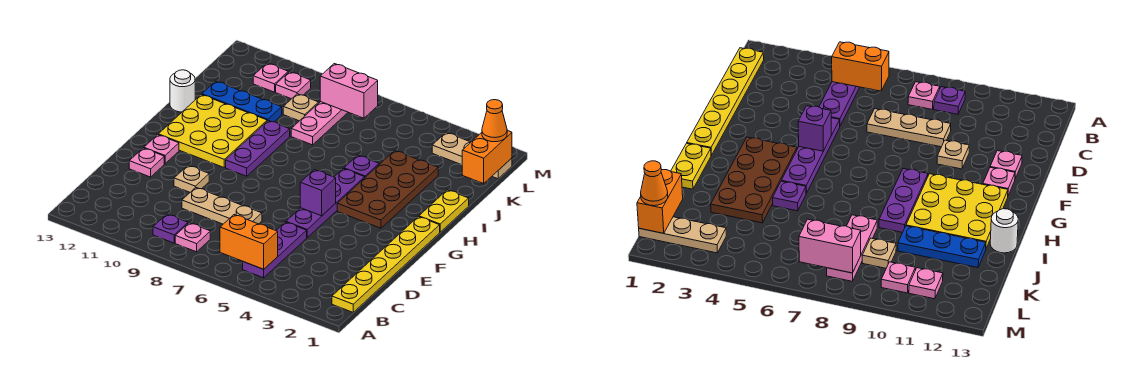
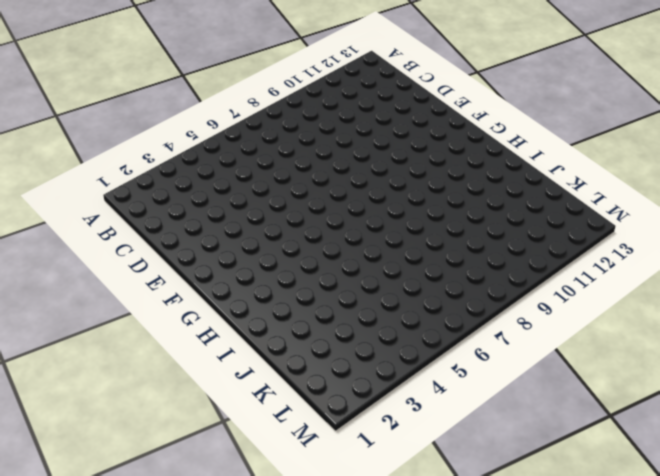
none -> yellow plate B1:G1 level 1
none -> purple plate B5:D5 level 1
none -> pink plate B8 level 1

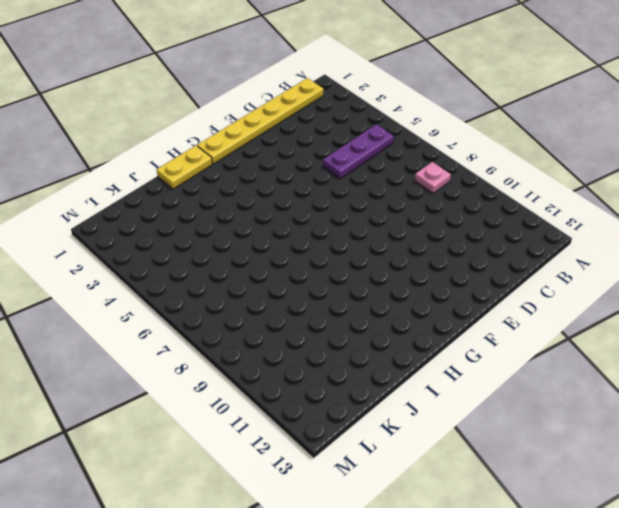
none -> purple plate B9 level 1
none -> tan plate D7:D9 level 1
none -> purple plate E5:H5 level 1

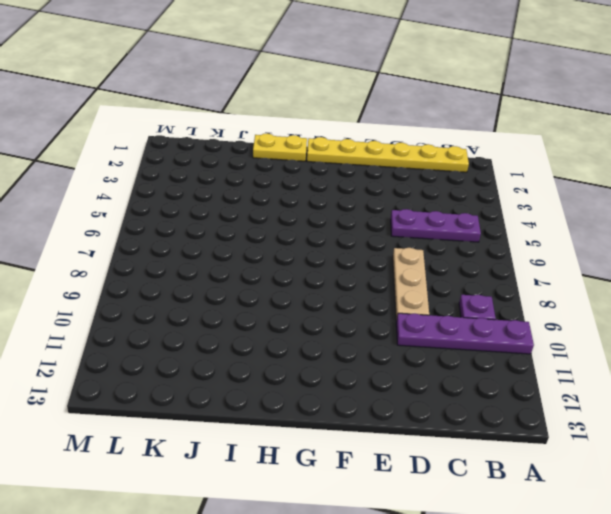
purple plate A10:D10 level 1 -> purple plate E5:H5 level 1
none -> pink plate B8 level 1
none -> tan plate E10 level 1
none -> pink plate E12 level 1

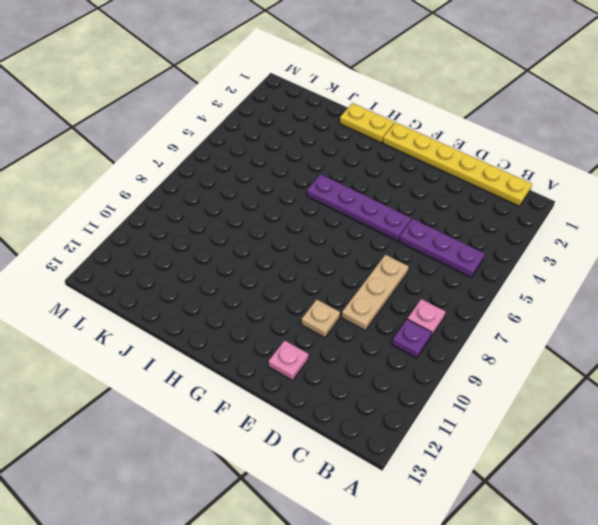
none -> pink plate F12 level 1
none -> brown plate G3:J4 level 1
none -> purple plate G9:I9 level 1

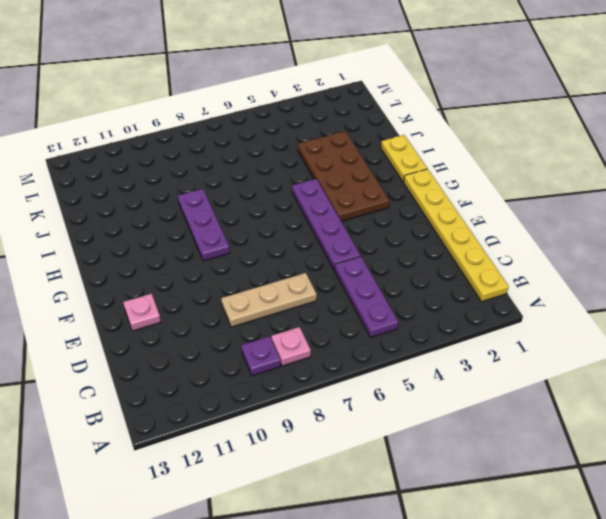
none -> tan plate E10 level 1
none -> pink plate F12 level 1
none -> yellow plate G10:I12 level 1

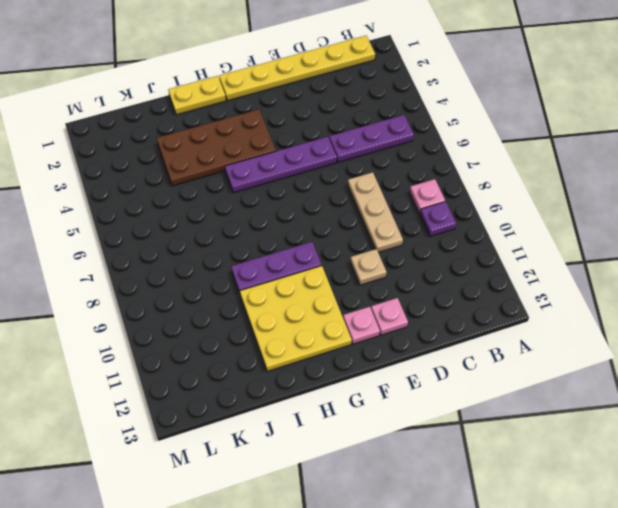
none -> purple plate I5 level 1
none -> white round brick I13 level 1
none -> pink plate J8:L8 level 1

